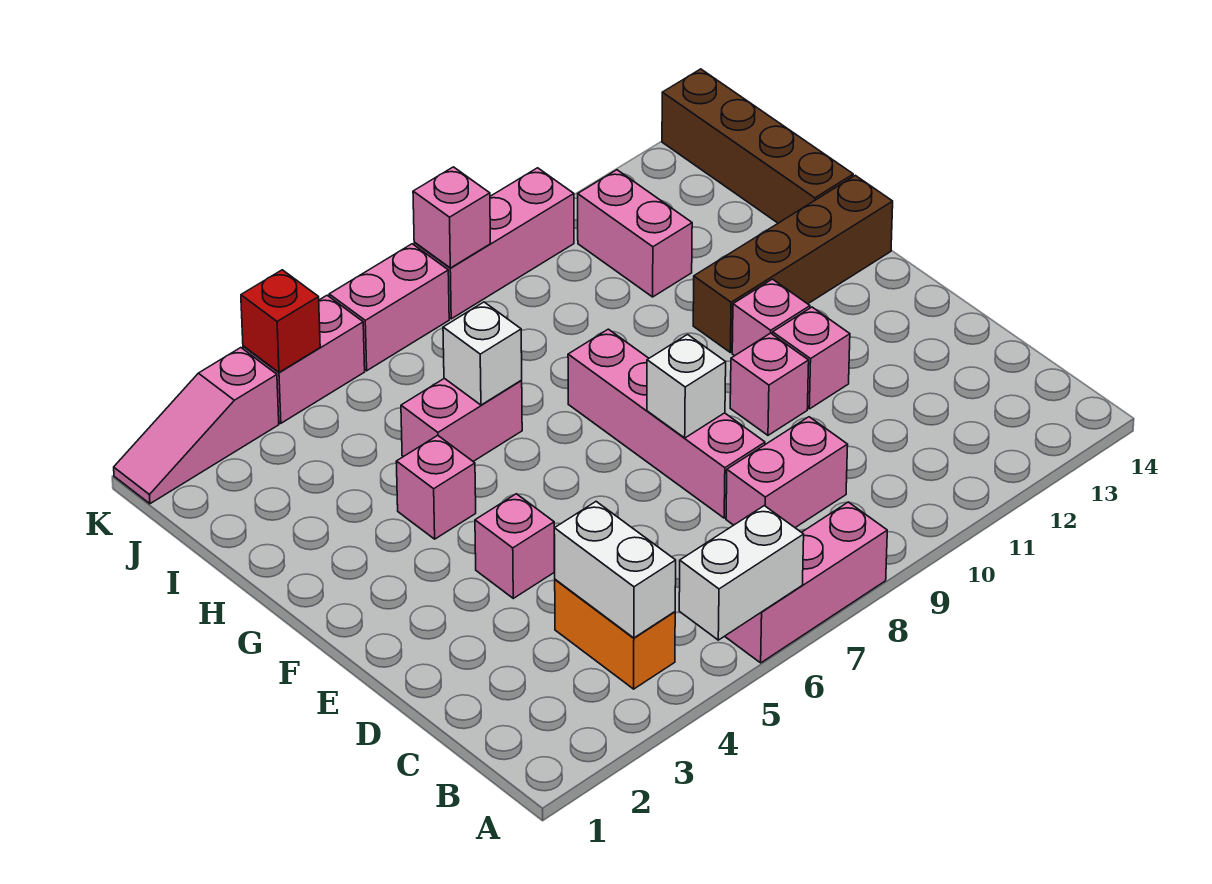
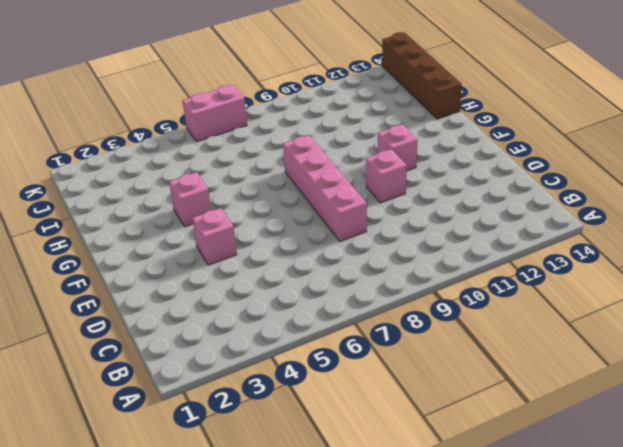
none -> pink brick A6:A8 level 1
none -> orange brick B4:C4 level 1
none -> pink brick C8:C9 level 1

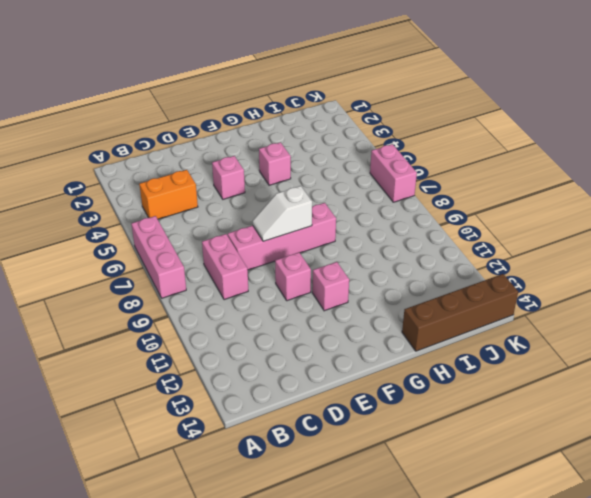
white slope E8:F8 level 2 top F -> white brick E8 level 2
none -> pink brick E11 level 1
none -> brown brick G11:G14 level 1
none -> pink brick H5:H6 level 1

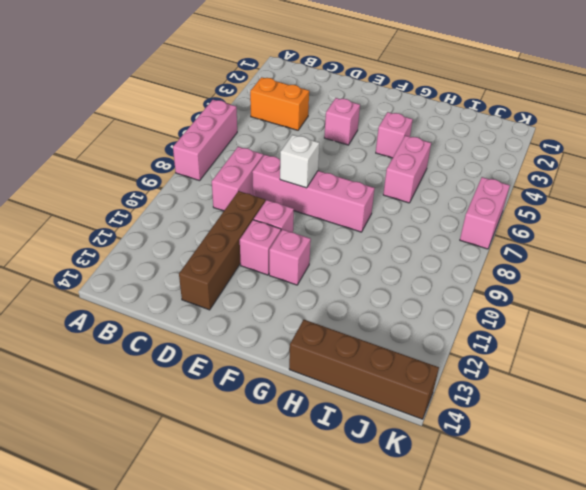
brown brick D10:D13 level 1 -> brown brick G11:G14 level 1
none -> pink brick I11:J11 level 1
none -> pink slope K1:K3 level 1 top 3
none -> pink brick K4:K5 level 1

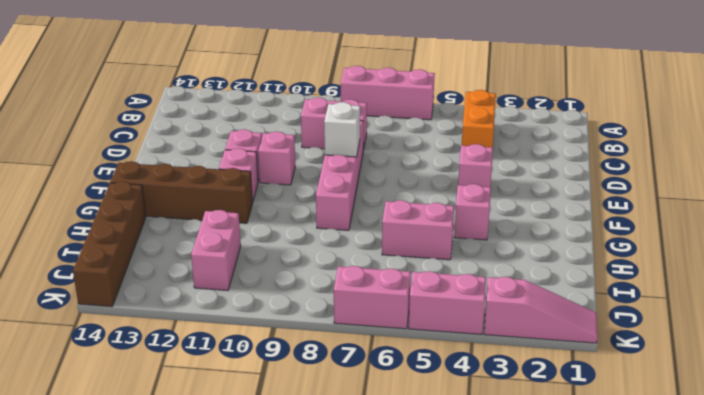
none -> pink brick K8:K10 level 1
none -> white brick A5:A6 level 2
none -> white brick B4:C4 level 2

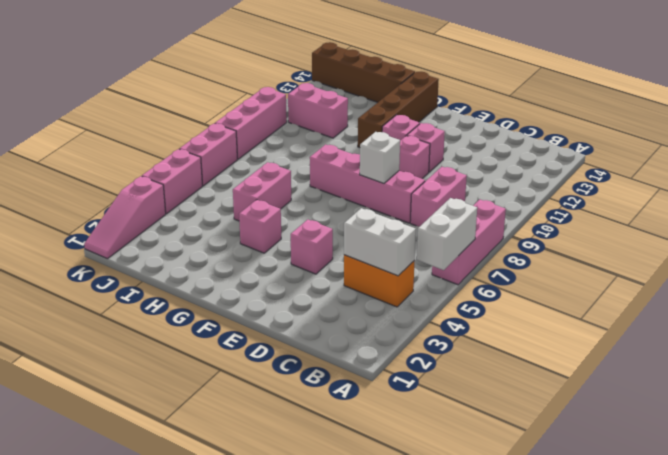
none -> white brick H6 level 2
none -> red brick K4 level 2
none -> pink brick K8 level 2

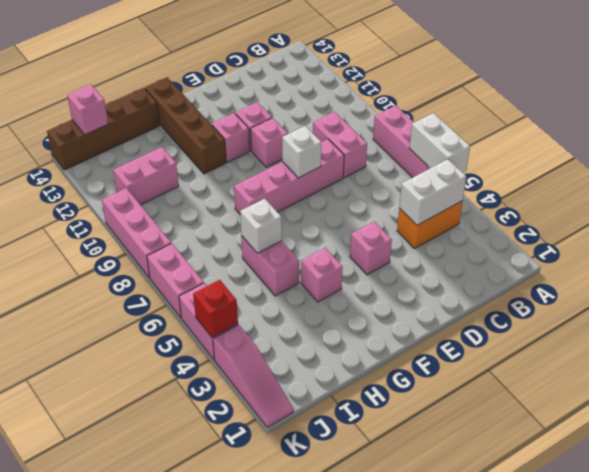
pink brick J14 level 2 -> pink brick K8 level 2

